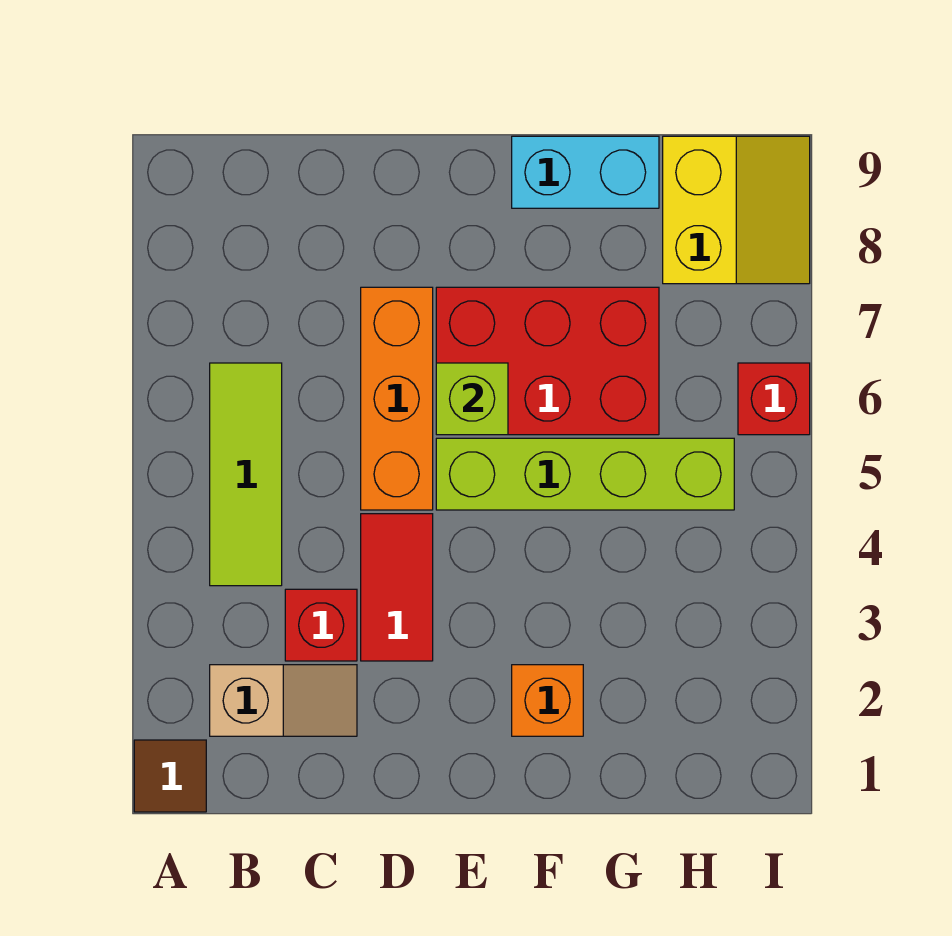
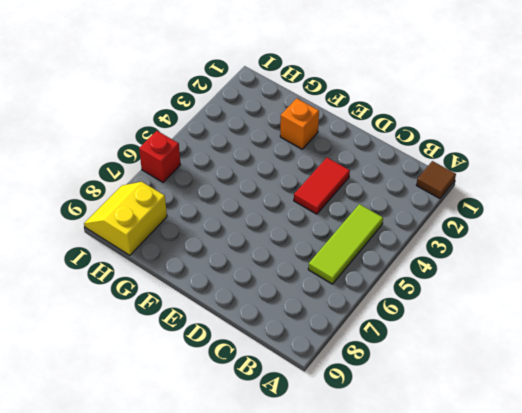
none -> tan slope B2:C2 level 1 top B
none -> red brick C3 level 1
none -> orange brick D5:D7 level 1

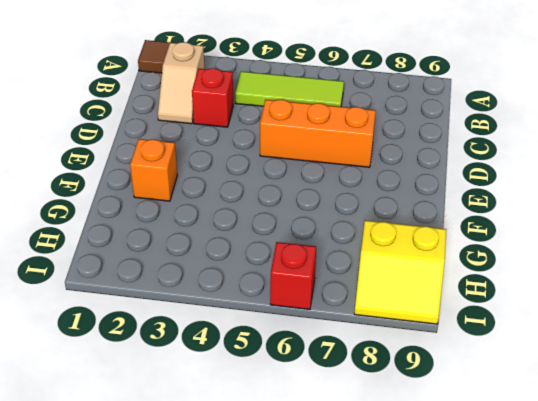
none -> red tile D3:D4 level 1
none -> lime brick E5:H5 level 1
none -> red brick E6:G7 level 1

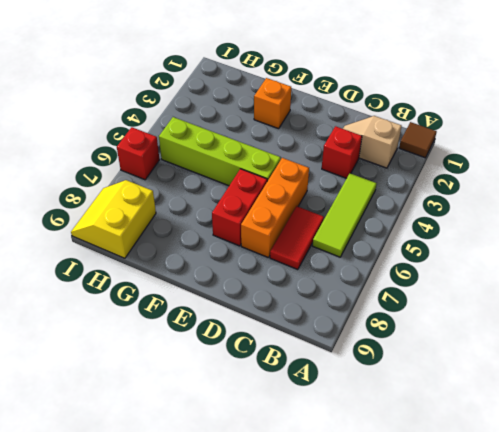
red tile C6:C7 level 1 -> red tile D3:D4 level 1
red brick E6:E7 level 1 -> red brick E6:G7 level 1
none -> cyan brick F9:G9 level 1
none -> lime brick E6 level 2

